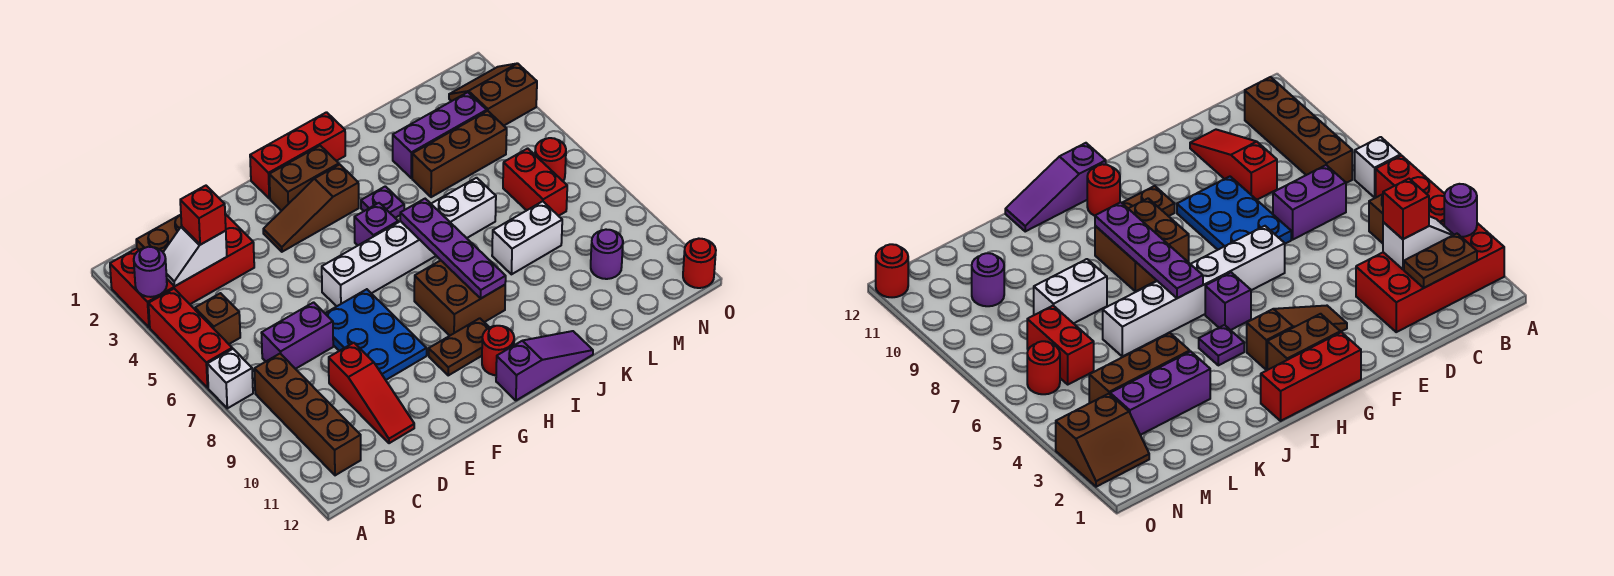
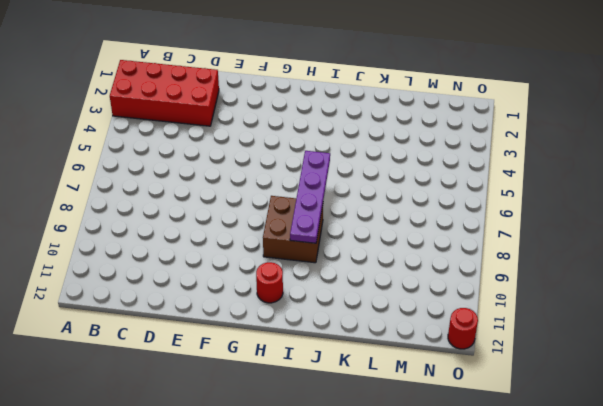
none -> red brick A4:A6 level 1
none -> white brick A7 level 1
none -> brown brick B5 level 1
none -> brown brick B8:B11 level 1

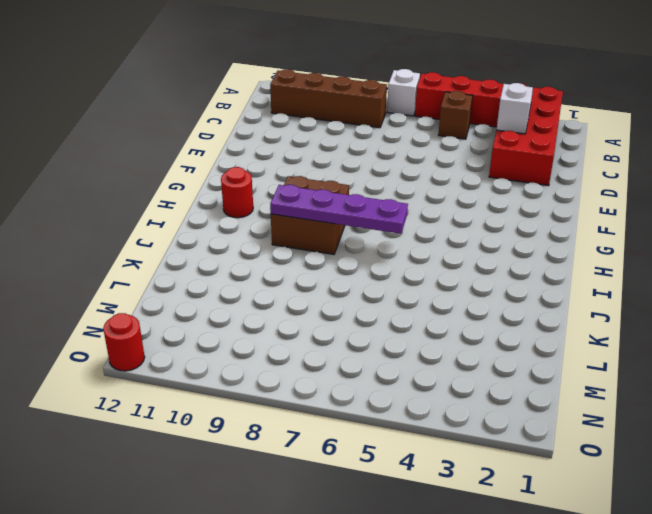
none -> purple brick C7:D7 level 1
none -> red slope D9:D11 level 1 top 9
none -> blue plate E7:F9 level 1
none -> brown slope F3:H3 level 1 top H

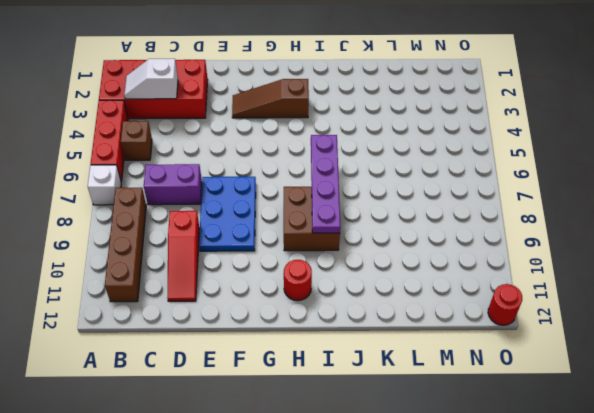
none -> white brick F6:K6 level 1
none -> red brick G1:I1 level 1
none -> brown brick G2:H2 level 1
none -> brown plate G10:H10 level 1

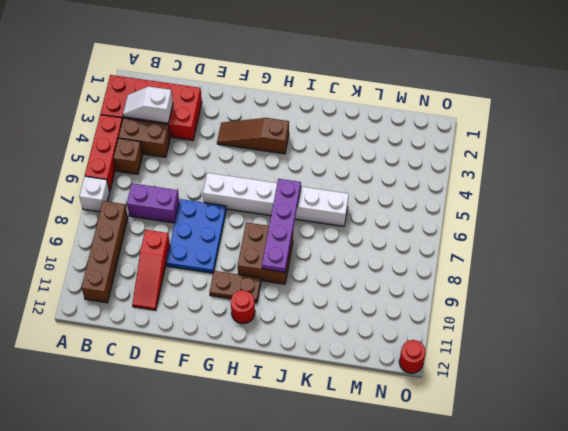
brown brick B4:C4 level 1 -> brown brick G2:H2 level 1
none -> red brick G1:I1 level 1
none -> purple brick H5 level 1
none -> purple slope H12:J12 level 1 top H
none -> purple plate I4 level 1

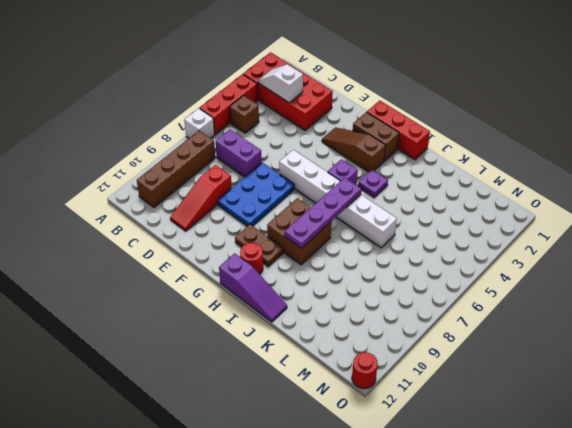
none -> purple brick K3:M3 level 1
none -> brown brick K4:M4 level 1
none -> white brick K8:L8 level 1
none -> red brick M6:M7 level 1

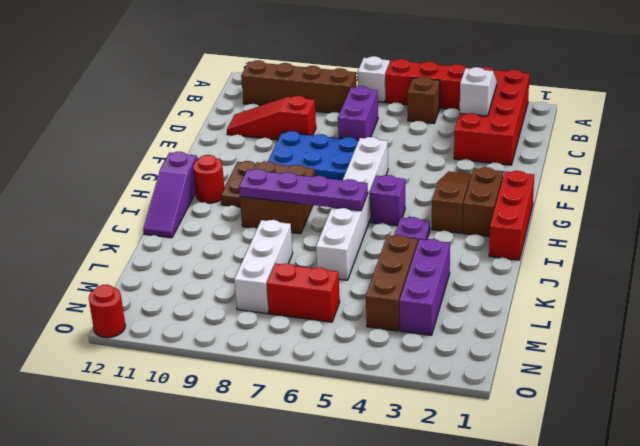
white brick K8:M8 level 1 -> white brick K8:L8 level 1
none -> purple round brick M10 level 1
none -> brown slope N2:O3 level 1 top 3
none -> red round brick N6 level 1
none -> purple round brick A3 level 2

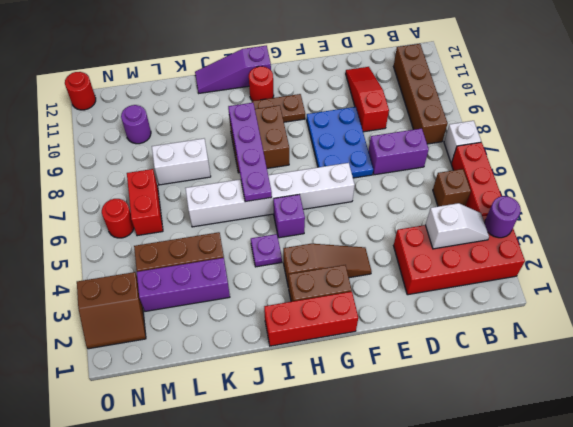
none -> brown plate B2:C2 level 2
none -> red brick C3 level 3

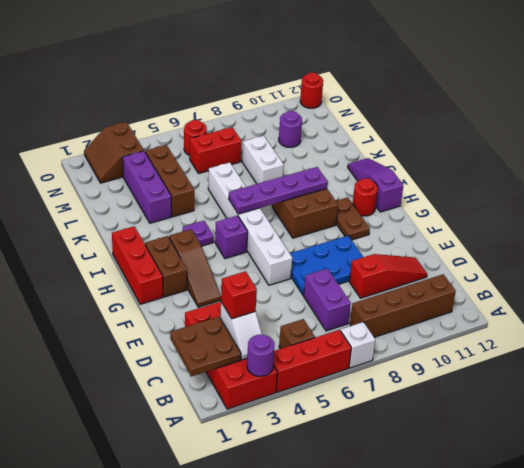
brown plate B1:C2 level 2 -> brown plate B2:C2 level 2

